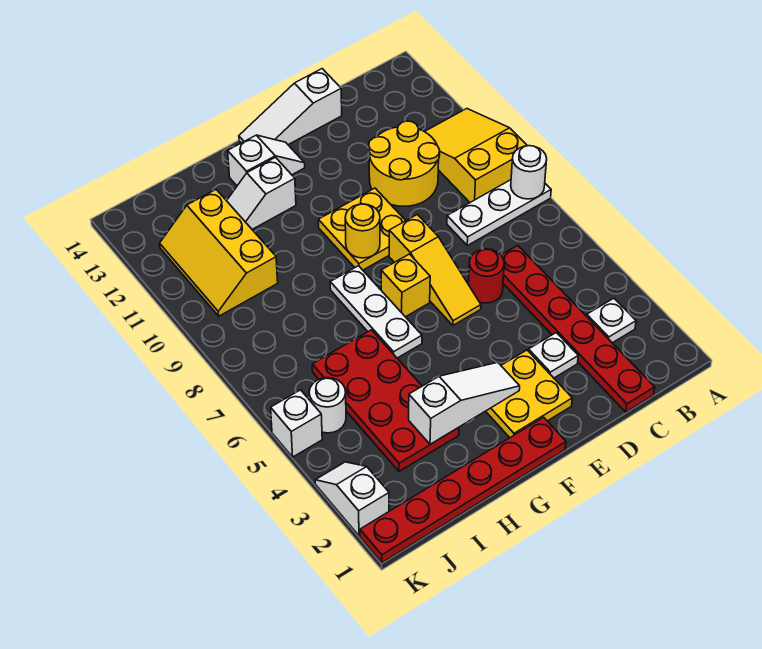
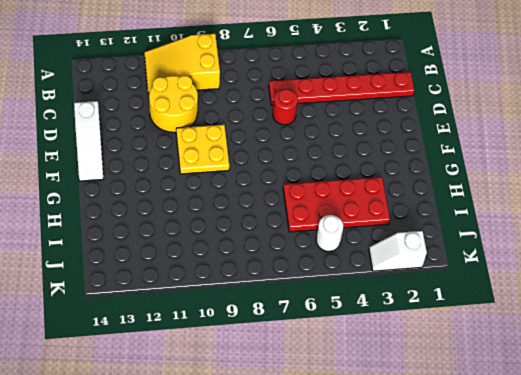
none -> white plate A8:C8 level 1
none -> white plate B3 level 1
none -> white plate D3 level 1

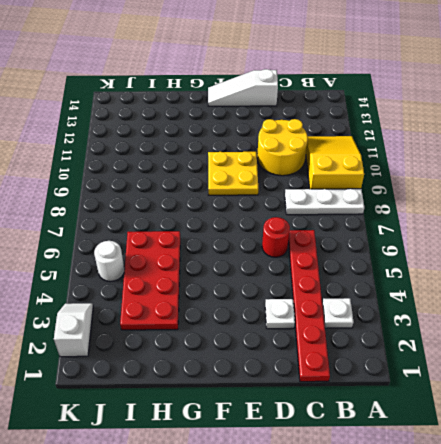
none -> yellow plate E2:F3 level 1
none -> yellow slope E6:E8 level 1 top 8
none -> red plate F1:K1 level 1

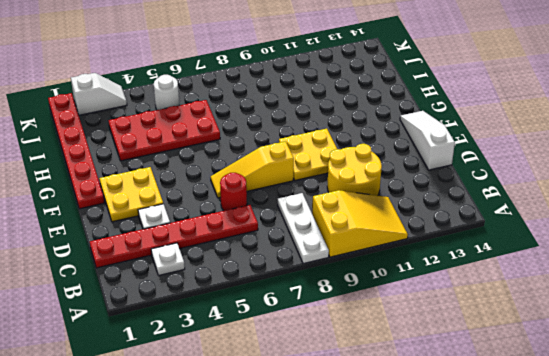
none -> yellow brick F7 level 1
none -> white slope F13:G13 level 1 top G
none -> white plate G6:G8 level 1

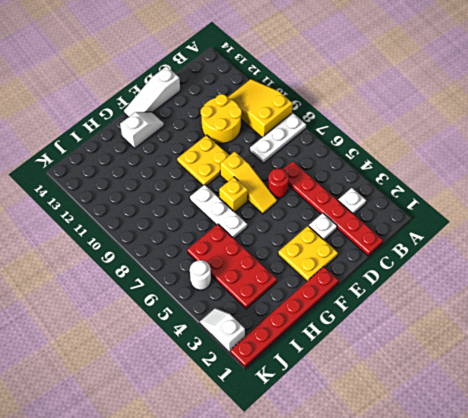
none -> white slope G12:H12 level 1 top G
none -> yellow slope I10:J12 level 1 top I
none -> white brick K5 level 1

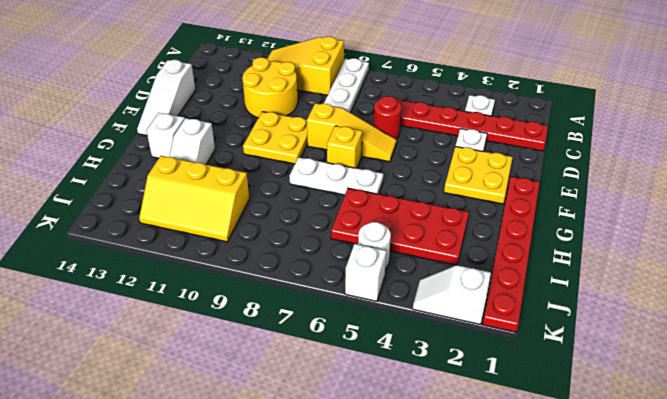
none -> white round brick A8 level 2
none -> white slope F3:H3 level 2 top H
none -> yellow round brick F9 level 2

